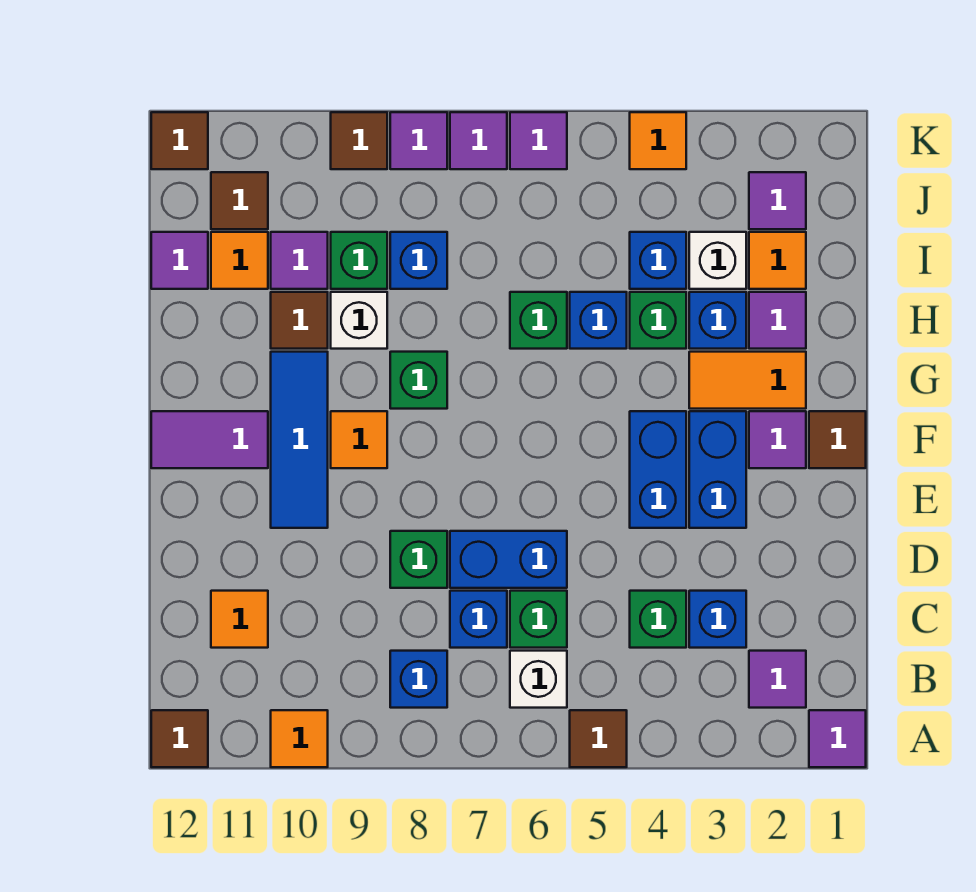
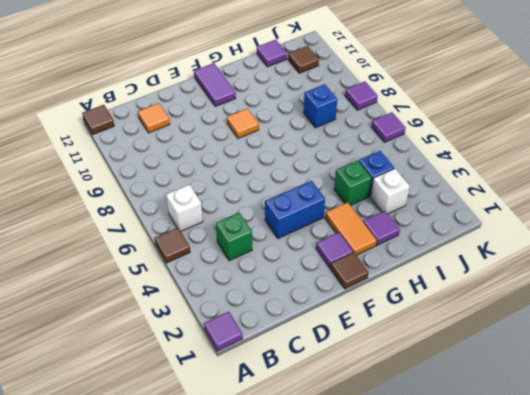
none -> orange tile A10 level 1
none -> purple tile B2 level 1
none -> blue brick B8 level 1
none -> blue brick C3 level 1

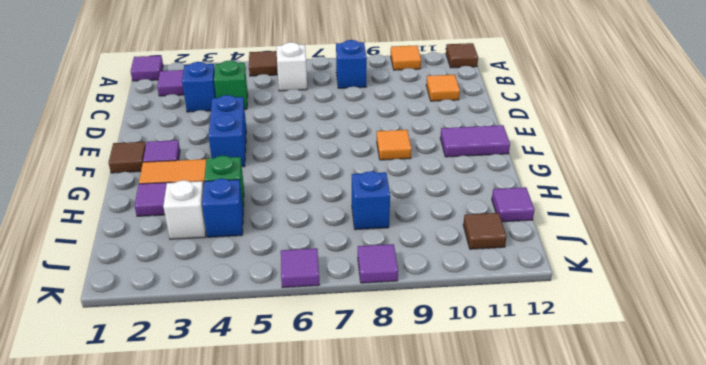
none -> green brick C6 level 1
none -> blue brick C7 level 1
none -> blue brick D6:D7 level 1
none -> green brick D8 level 1

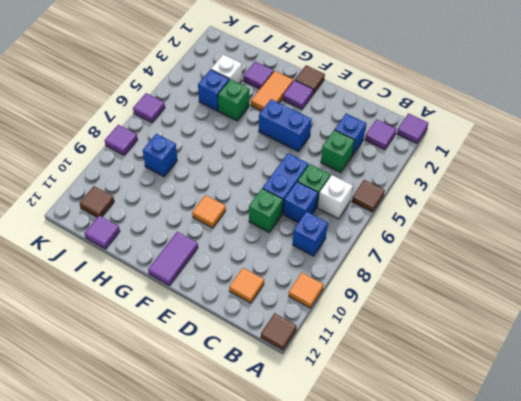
none -> blue brick E3:F3 level 1
none -> blue tile E10:G10 level 1
none -> green brick G8 level 1
none -> blue brick H3 level 1

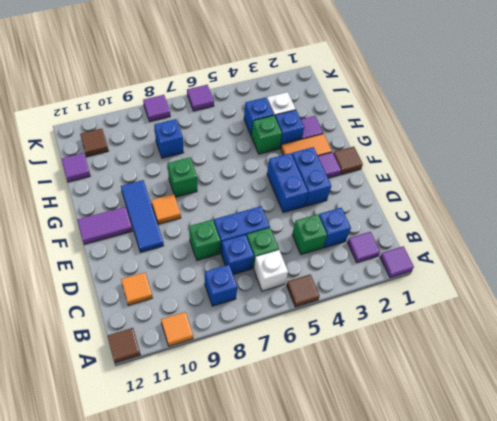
none -> blue brick H5 level 1
none -> green brick H6 level 1
none -> white brick H9 level 1
none -> brown tile H10 level 1

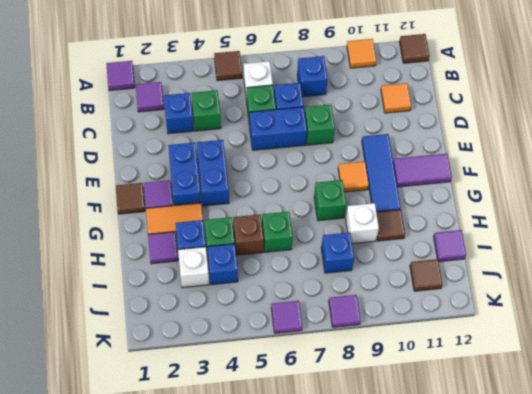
brown brick H5 level 1 -> blue brick H5 level 1
none -> orange tile I2 level 1
none -> green brick I9 level 1
none -> purple tile I10 level 1
none -> orange tile I11 level 1

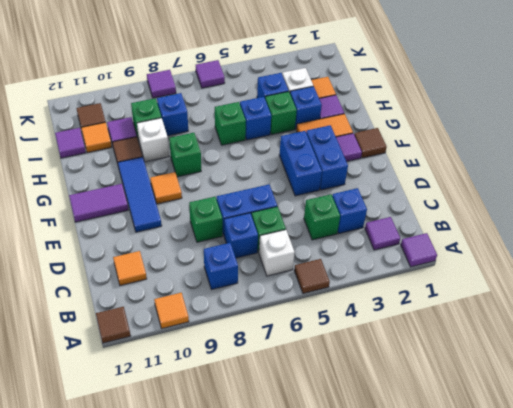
none -> purple tile J2 level 1
none -> orange tile K4 level 1
none -> purple tile K7 level 1
none -> brown tile K9 level 1

